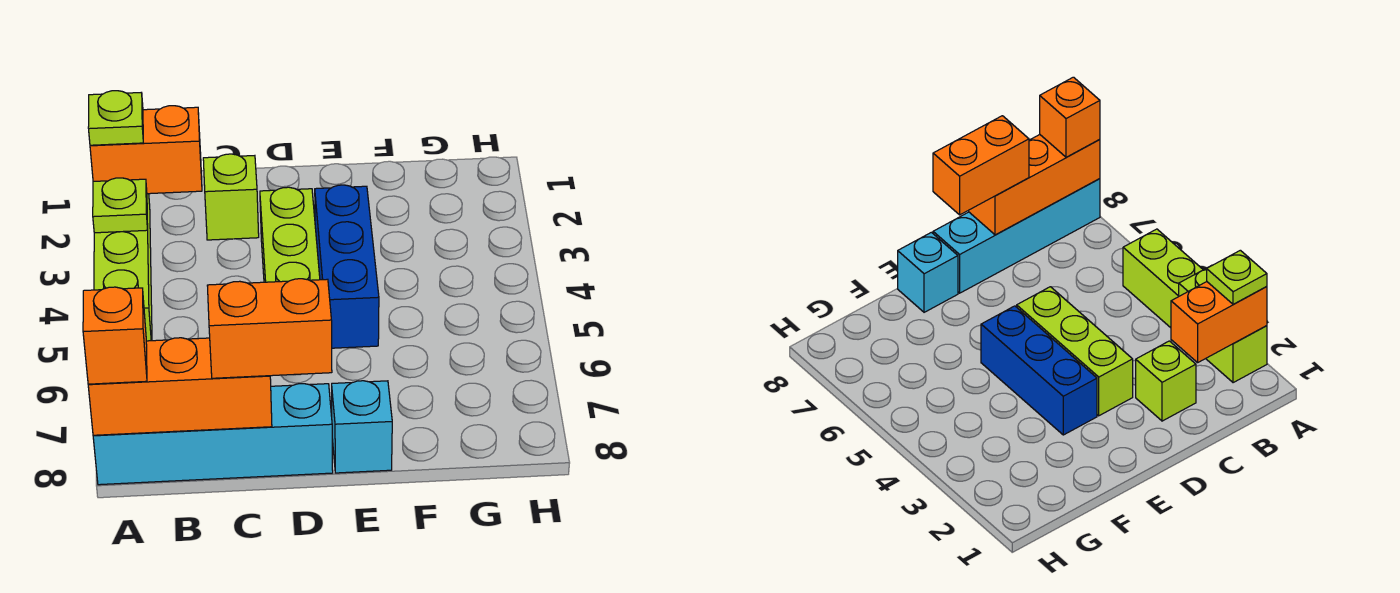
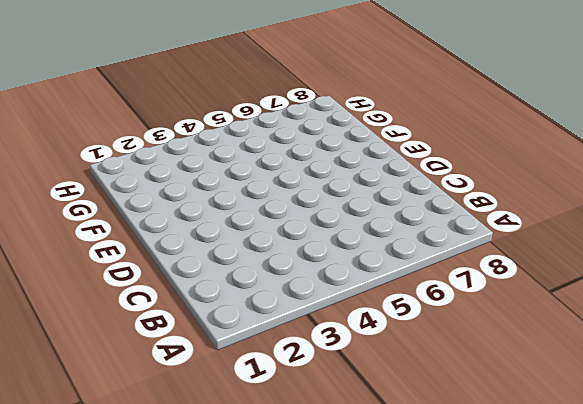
none -> lime brick A2:A5 level 1
none -> cyan brick A8:D8 level 1
none -> lime brick C2 level 1

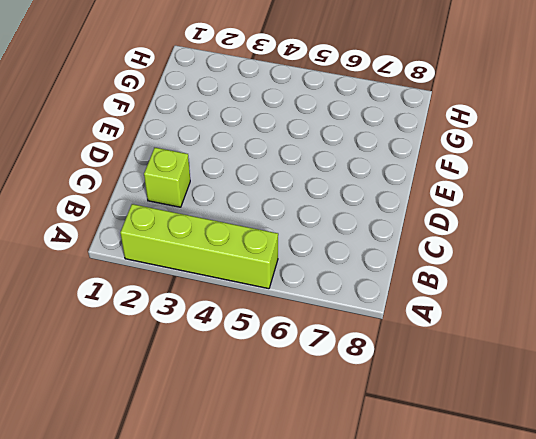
none -> cyan brick A8:D8 level 1
none -> lime brick D3:D5 level 1
none -> blue brick E3:E5 level 1

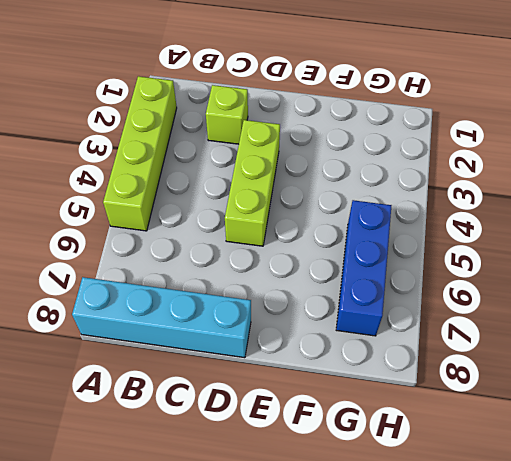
blue brick G5:G7 level 1 -> blue brick E3:E5 level 1
none -> cyan brick E8 level 1
none -> orange brick A2:B2 level 2
none -> lime plate A3 level 2

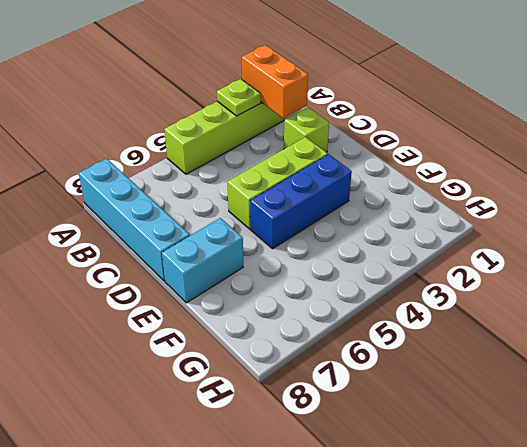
cyan brick E7:E8 level 1 -> cyan brick E8 level 1
none -> orange brick A8:C8 level 2
none -> lime plate A2 level 3
none -> orange brick A8 level 3

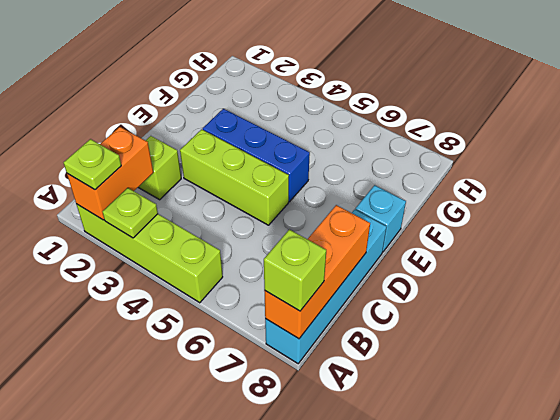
lime brick A8 level 3 -> orange brick A8 level 3
none -> orange brick C8:D8 level 3

